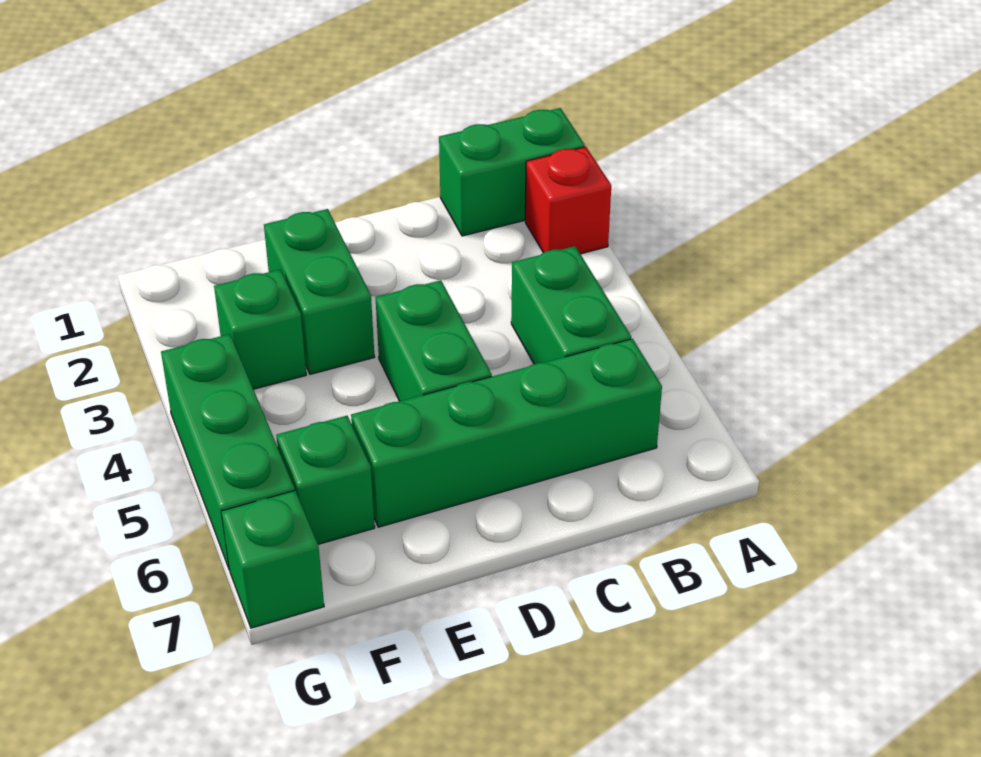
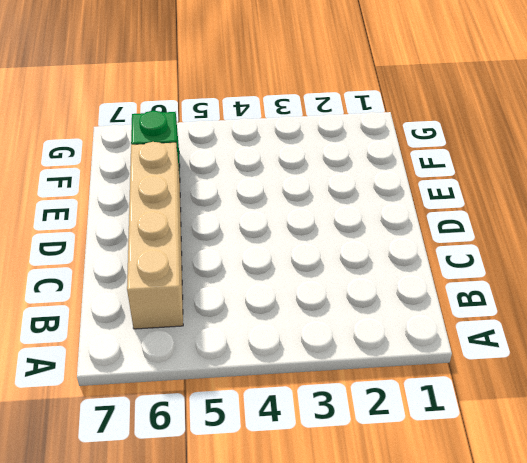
tan brick B6:E6 level 1 -> green brick B6:E6 level 1
none -> green brick A1:B1 level 1
none -> red brick A2 level 1

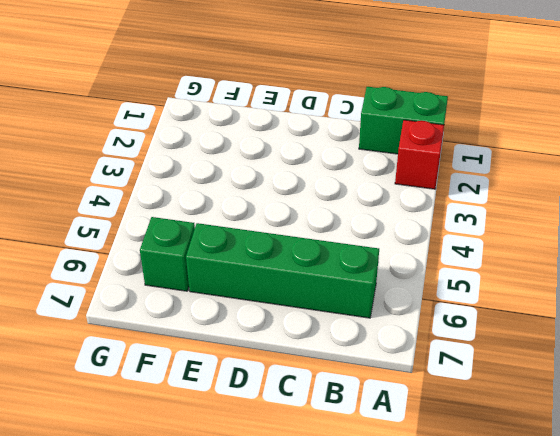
none -> green brick B4:B5 level 1
none -> green brick D4:D5 level 1

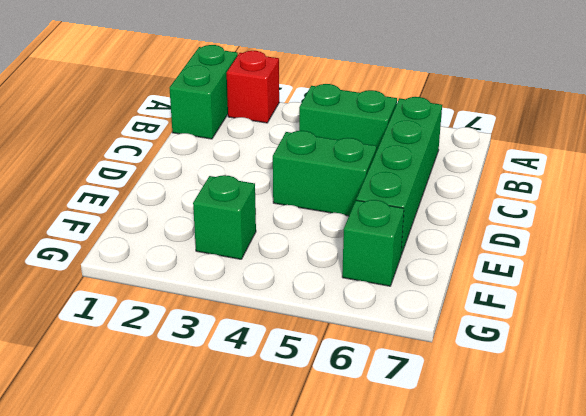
none -> green brick E2:E3 level 1
none -> green brick G4:G6 level 1

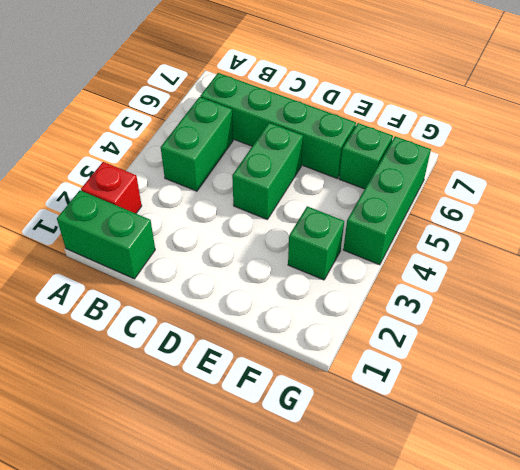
none -> green brick E2:E3 level 1
none -> green brick G7 level 1

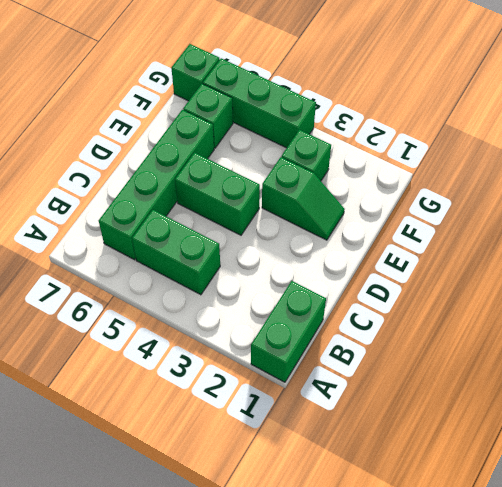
green slope E2:E3 level 1 top 3 -> green brick E2:E3 level 1
none -> red brick A2 level 1

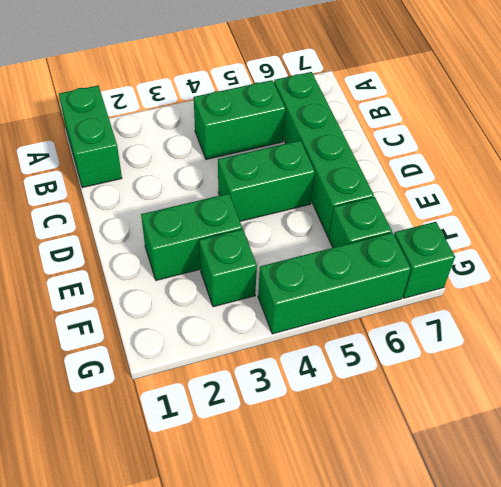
none -> red brick A2 level 1

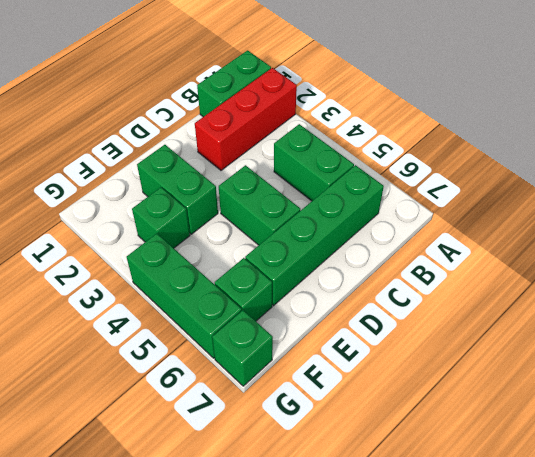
red brick A2:C2 level 1 -> red brick A2 level 1

